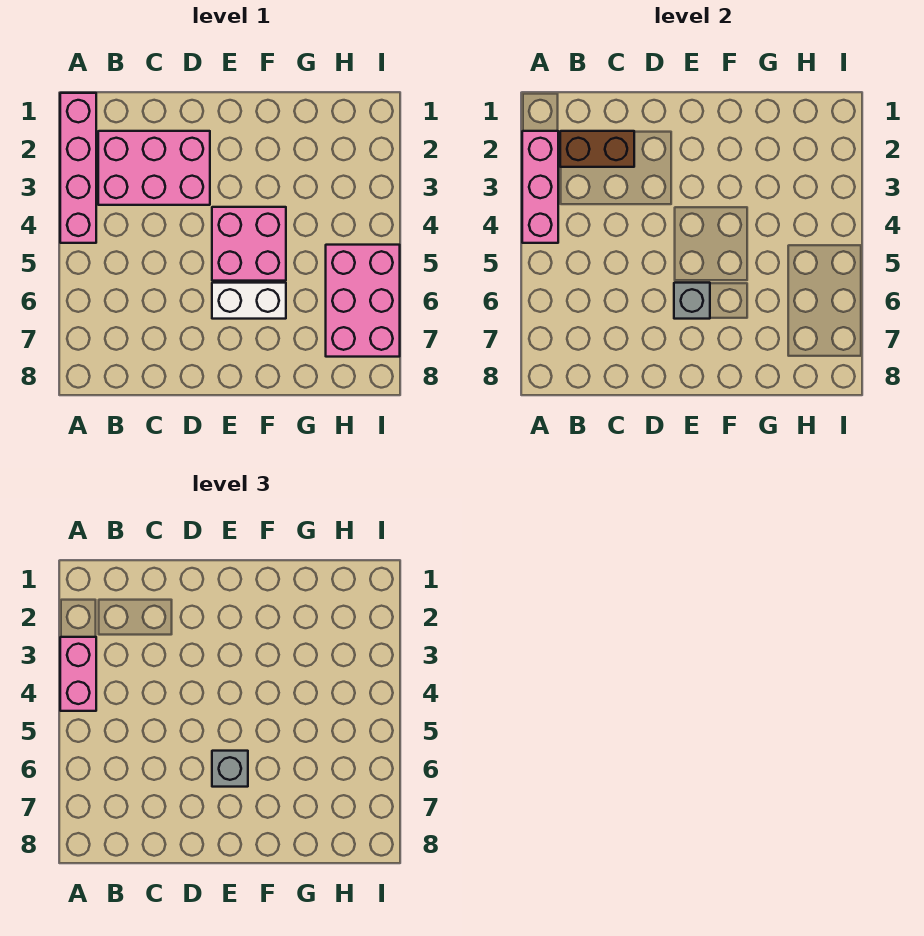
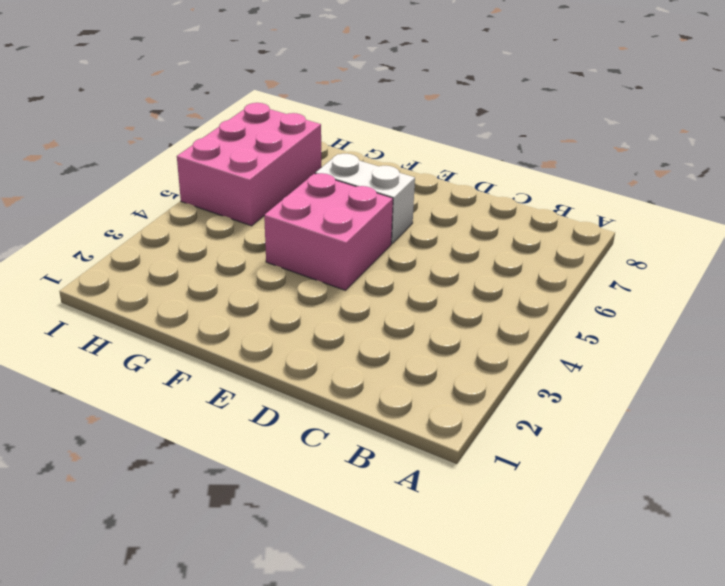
none -> pink brick A1:A4 level 1
none -> pink brick B2:D3 level 1

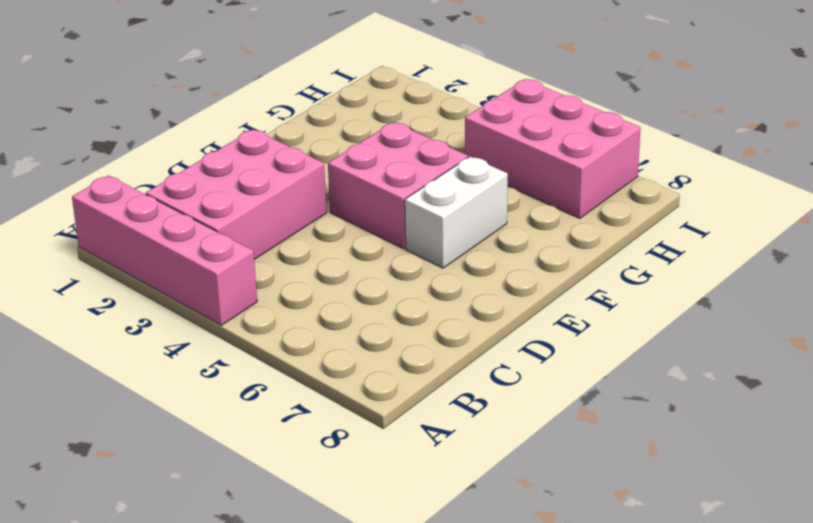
none -> pink brick A2:A4 level 2
none -> brown brick B2:C2 level 2

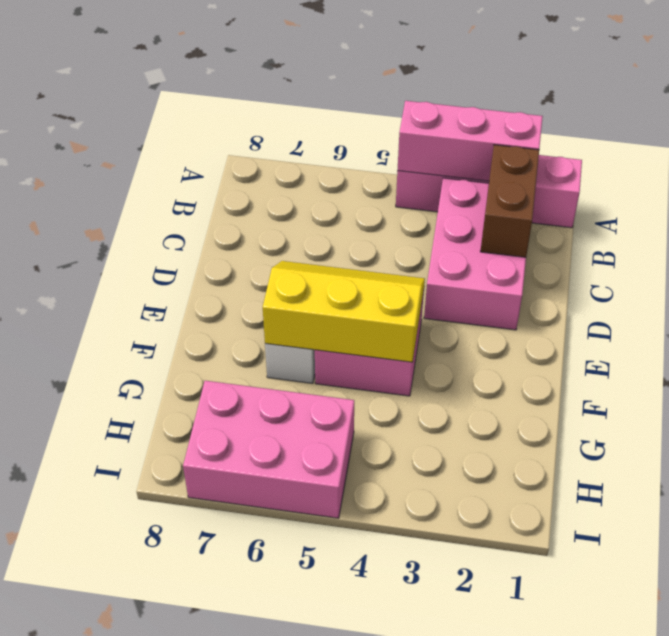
yellow slope E4:F6 level 2 top F -> grey brick E6 level 2
none -> pink brick A3:A4 level 3
none -> grey brick E6 level 3

